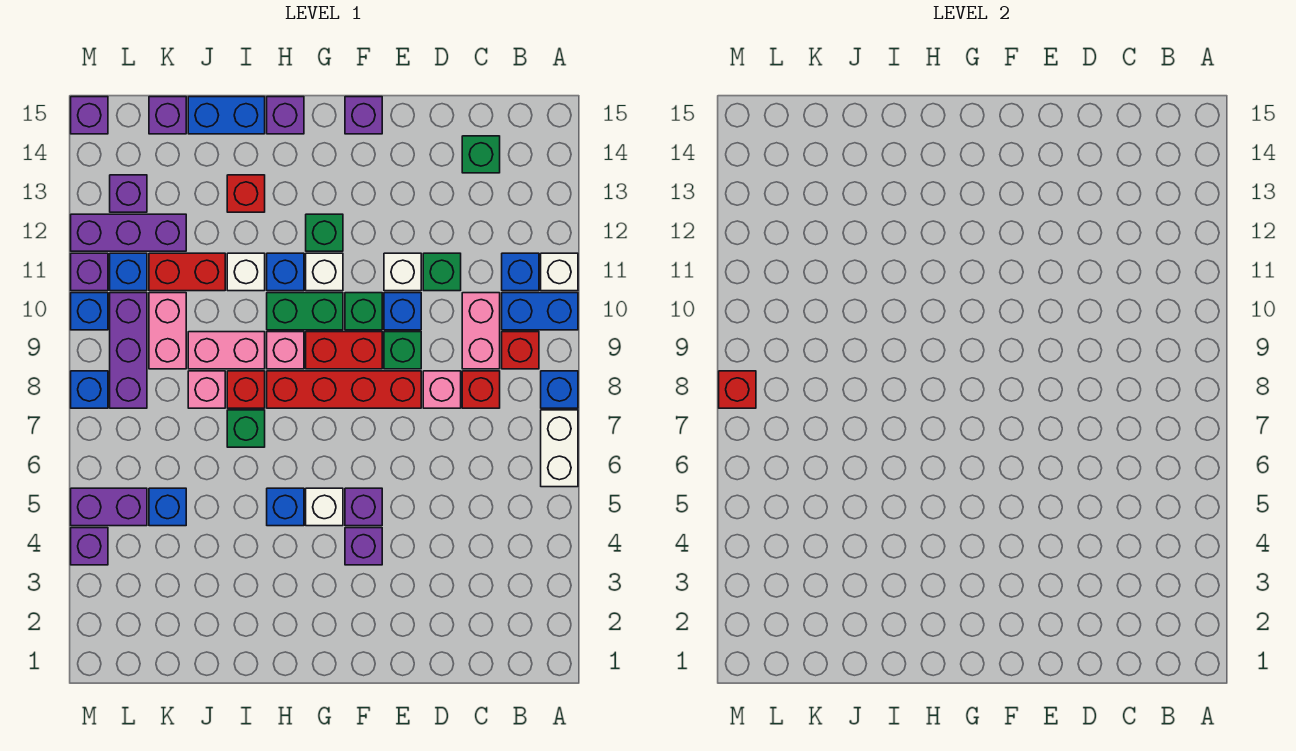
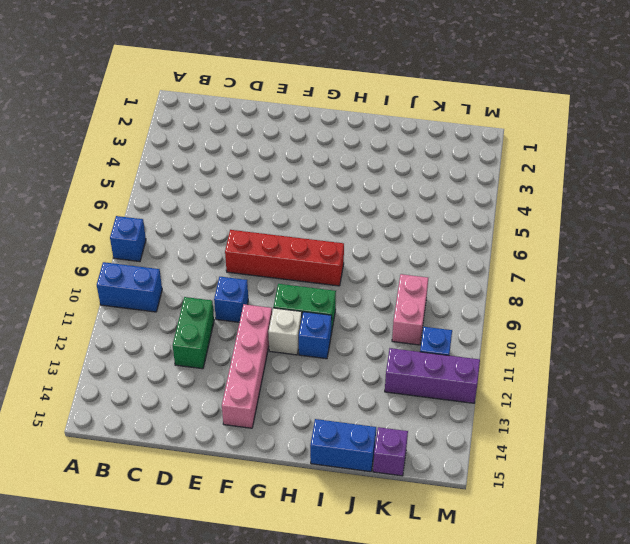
green brick D11:D12 level 1 -> green brick D11 level 1
pink brick F11:F14 level 1 -> none
none -> white brick A6:A7 level 1
none -> white brick A11 level 1
none -> red brick B9 level 1
none -> blue brick B11 level 1

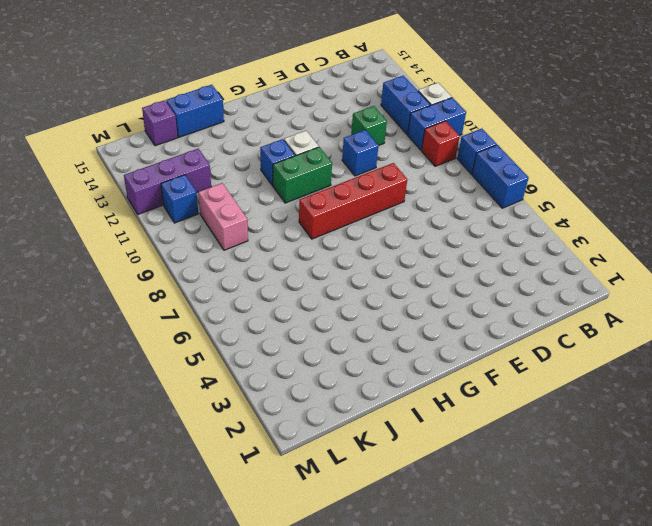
blue brick A6:A7 level 1 -> white brick A6:A7 level 1
blue brick B11:B12 level 1 -> blue brick B11 level 1
none -> red brick C8 level 1
none -> pink brick C9:C10 level 1
none -> green brick C14 level 1
none -> pink brick D8 level 1

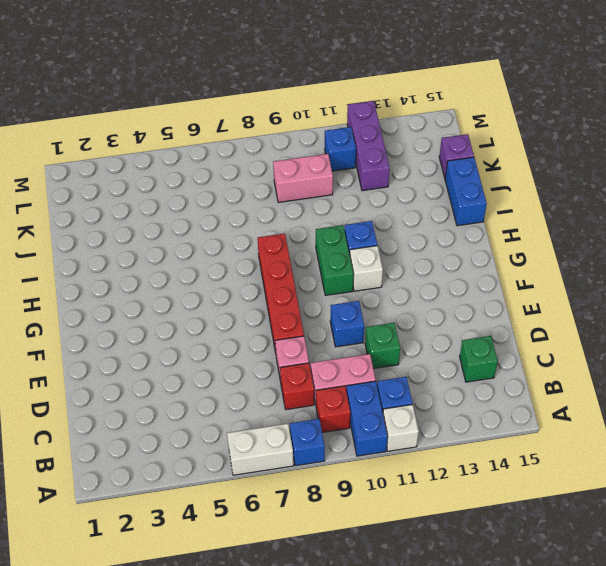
none -> green brick E9 level 1
none -> white brick E11 level 1
none -> purple brick F4 level 1
none -> purple brick F5 level 1

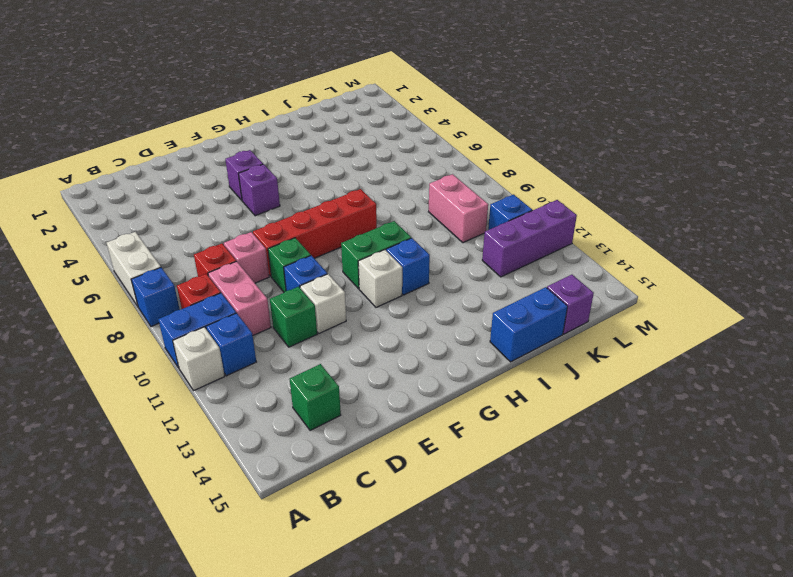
none -> red brick F9:G9 level 1
none -> green brick F10 level 1
none -> purple brick F15 level 1
none -> white brick G5 level 1

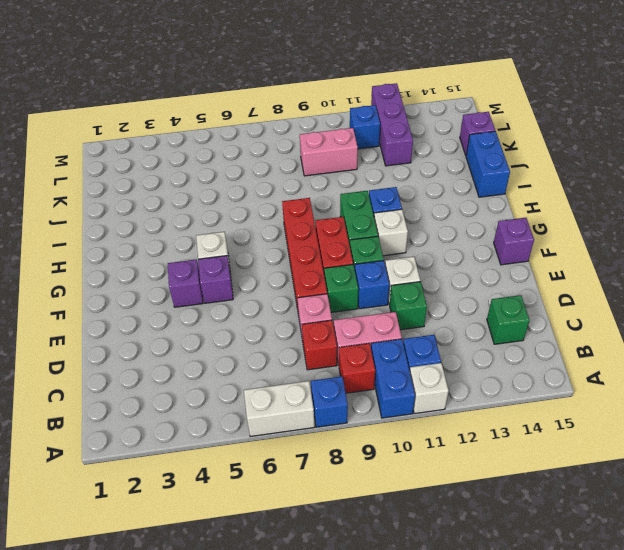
none -> green brick G12 level 1
none -> blue brick H5 level 1
none -> pink brick H9 level 1
none -> purple brick H15 level 1

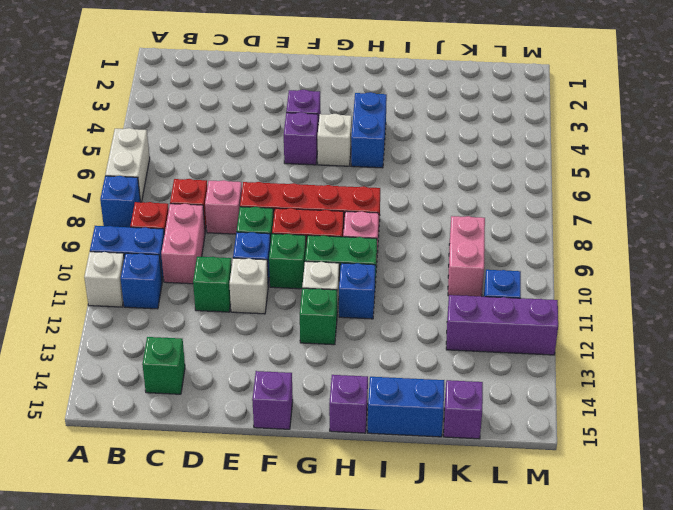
blue brick H4:H5 level 1 -> blue brick H5 level 1
none -> green brick I7 level 1
none -> red brick I8 level 1
none -> pink brick I9:J9 level 1
none -> white brick I11 level 1

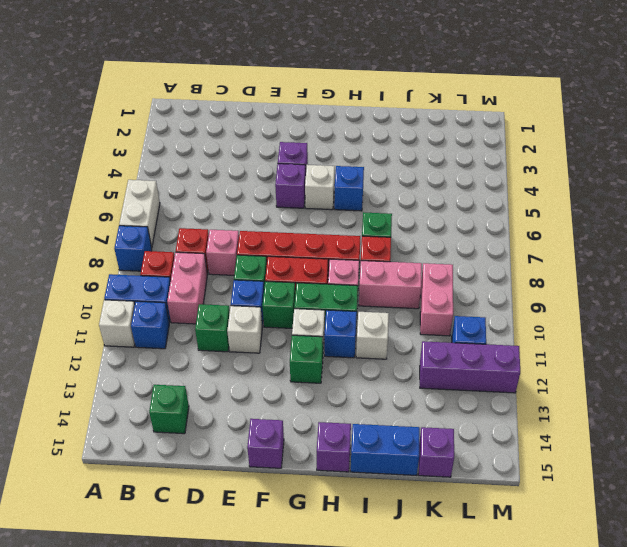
none -> red brick I13 level 1
none -> pink brick J8 level 1
none -> red brick J11:K11 level 1
none -> blue brick K5 level 1

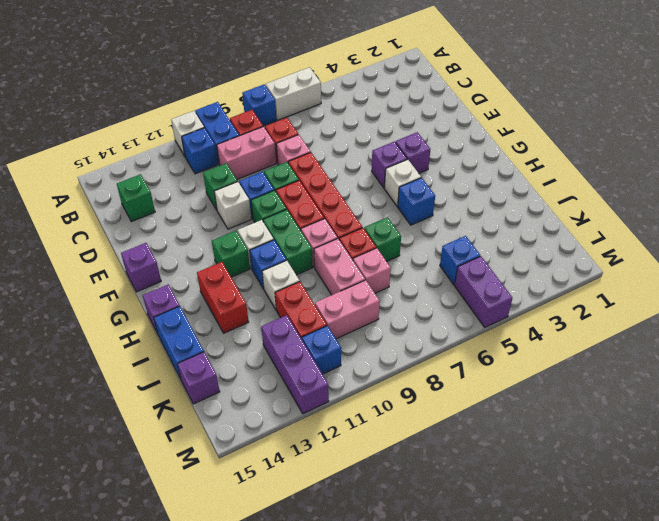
red brick H13:I13 level 1 -> red brick I13 level 1
none -> purple brick L8:L10 level 1
none -> purple brick L13 level 1
none -> purple brick M4 level 1
none -> blue brick M8 level 1

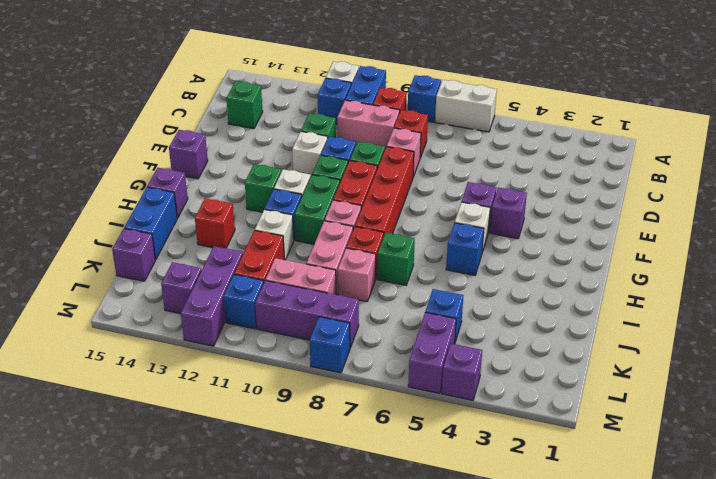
none -> blue brick M10 level 1
none -> purple brick M11 level 1
none -> purple brick M15 level 1
none -> red brick M8 level 2

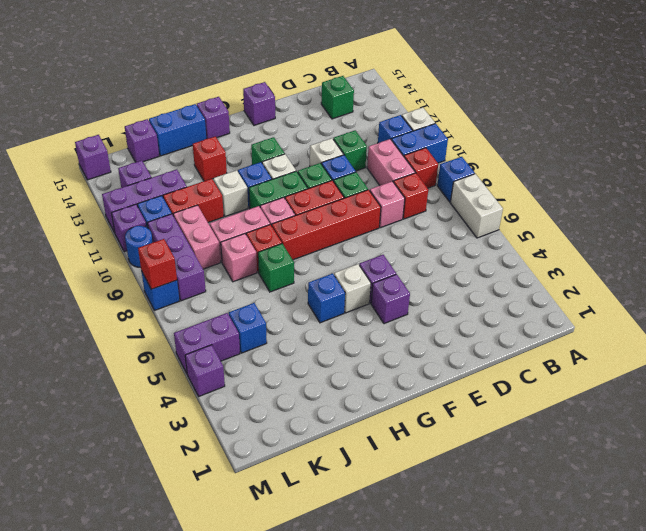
blue round brick M10 level 1 -> blue brick M10 level 1

